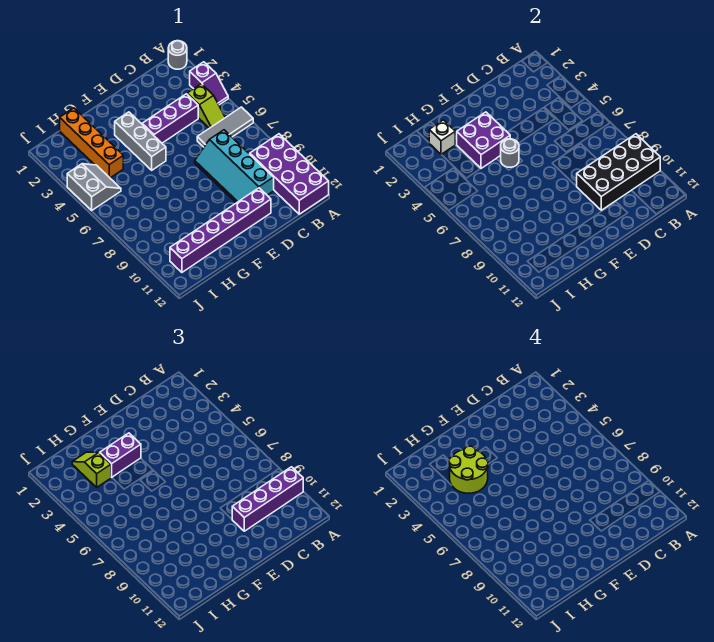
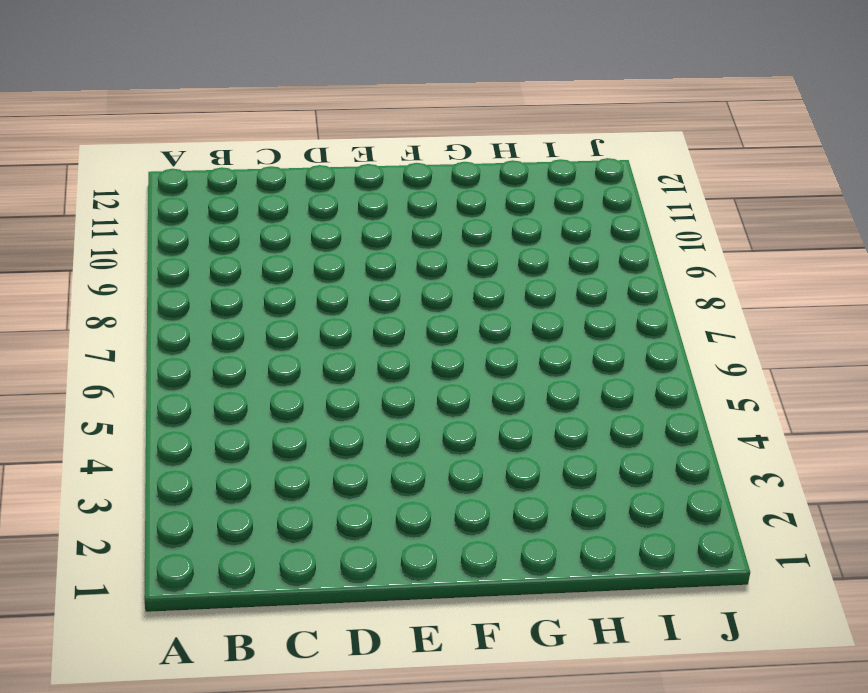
none -> grey round brick A1 level 1
none -> purple slope A3:A4 level 1 top 3
none -> grey tile A6:C6 level 1

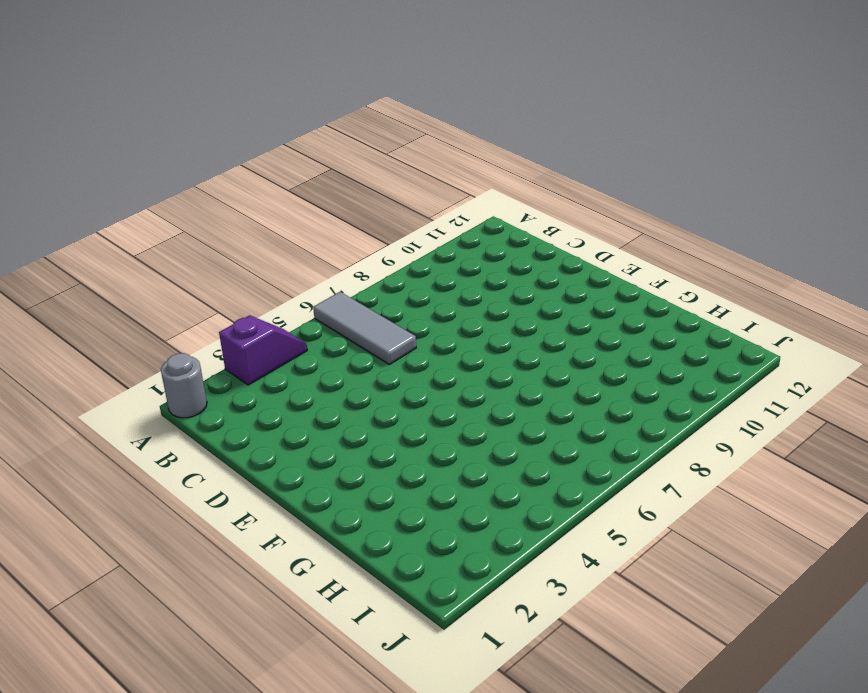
none -> purple brick A9:B12 level 1
none -> lime slope B4:B5 level 1 top 4
none -> purple brick C4:E4 level 1

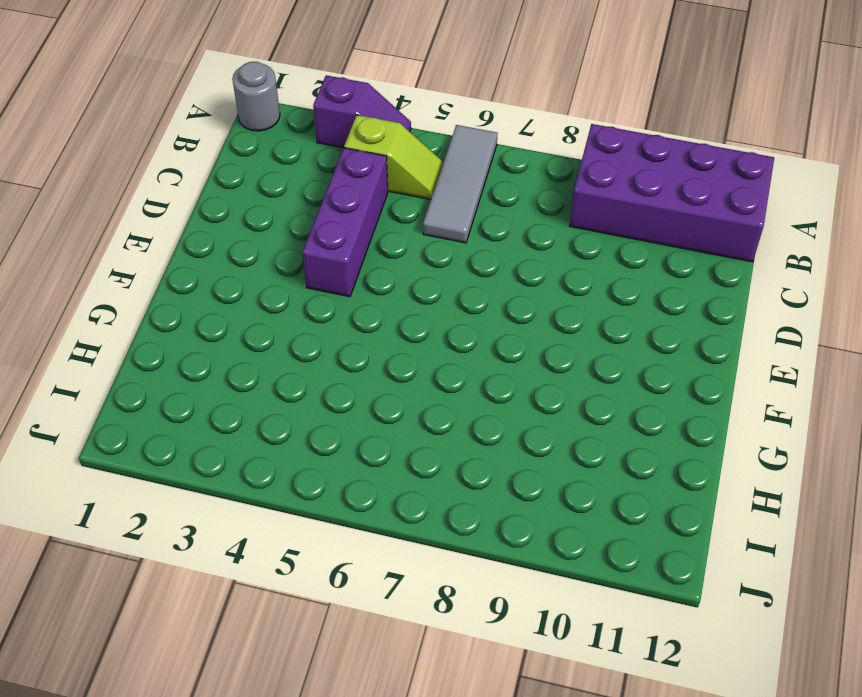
none -> cyan slope C7:D10 level 1 top C
none -> purple brick D11:I11 level 1
none -> grey brick F3:F5 level 1

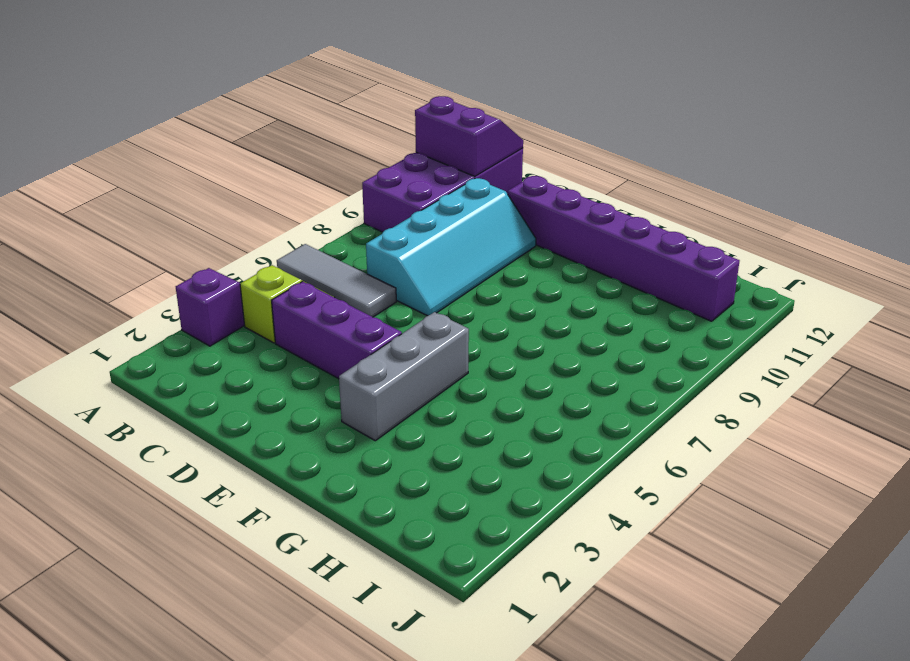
purple slope A11:B12 level 2 top 11 -> none
none -> grey round brick A1 level 1
none -> orange brick H1:H4 level 1
none -> grey slope I4:J5 level 1 top J

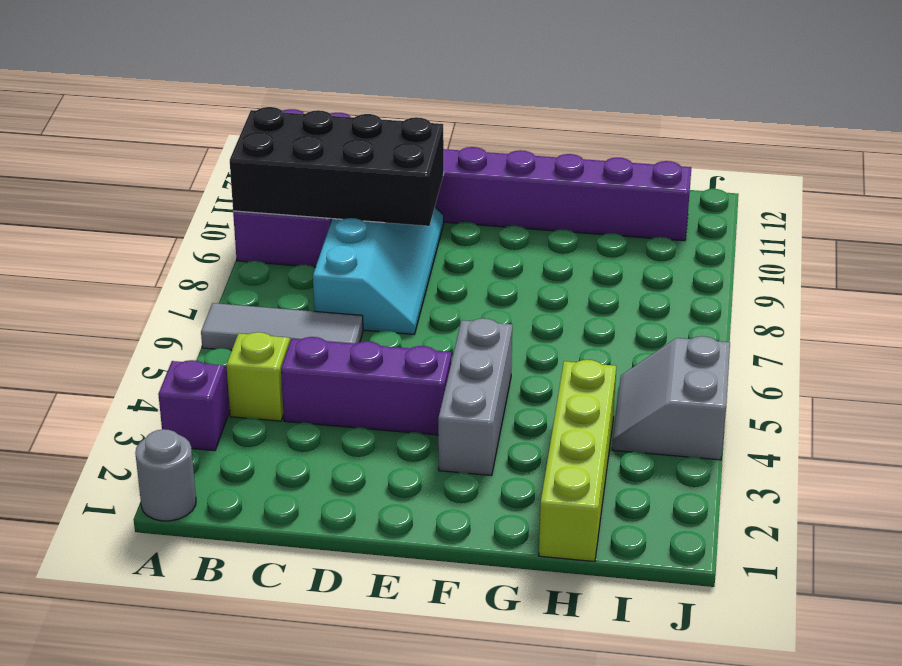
lime brick H1:H4 level 1 -> orange brick H1:H4 level 1
none -> purple brick F3:G4 level 2
none -> grey round brick F5 level 2
none -> white brick H2 level 2

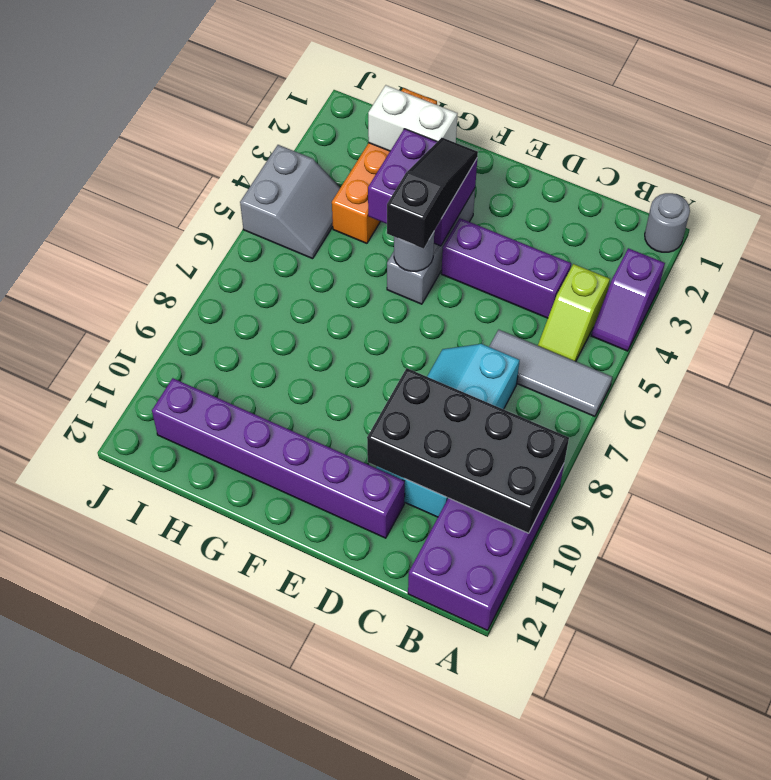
black slope F3:F5 level 3 top 5 -> purple brick F3:G3 level 3
white brick G2:H2 level 2 -> white brick H2 level 2
none -> purple brick A10:D10 level 3
none -> lime slope H2:H3 level 3 top 3
none -> lime round brick G3:H4 level 4

